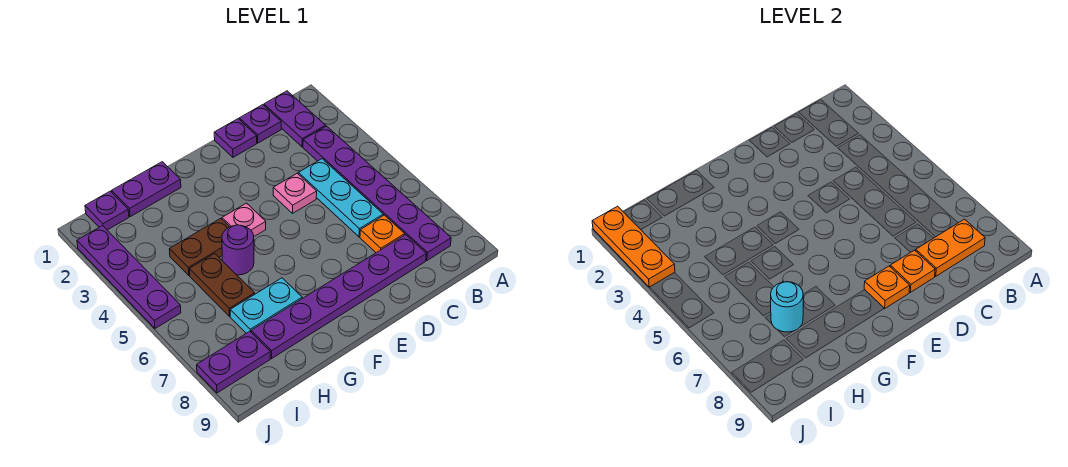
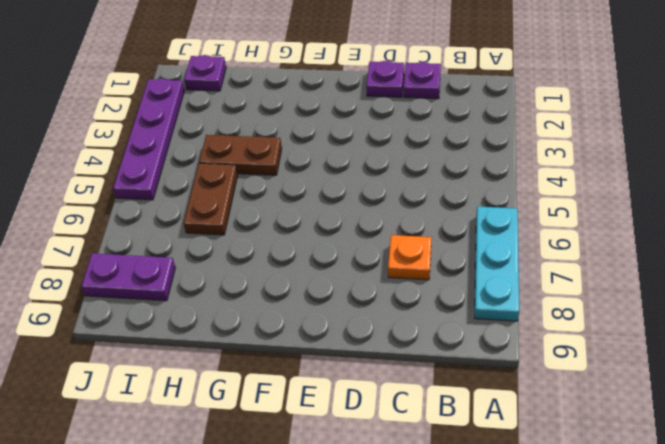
cyan plate A6:A8 level 1 -> cyan plate C4:C6 level 1
none -> purple plate B1:B2 level 1
none -> purple plate B3:B8 level 1
none -> purple plate C8:H8 level 1

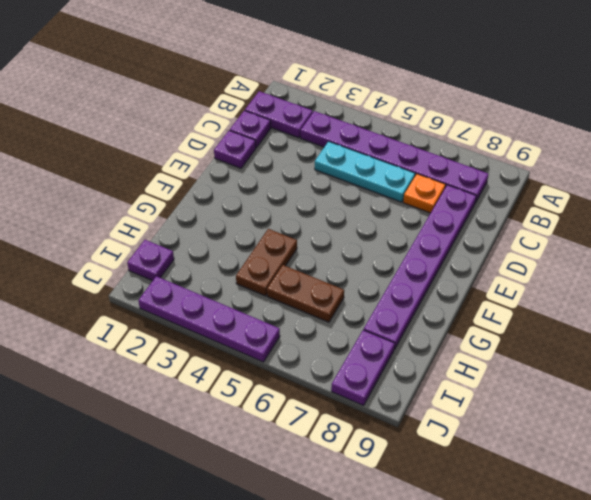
none -> pink plate D4 level 1
none -> pink plate F4 level 1
none -> purple plate G1:H1 level 1

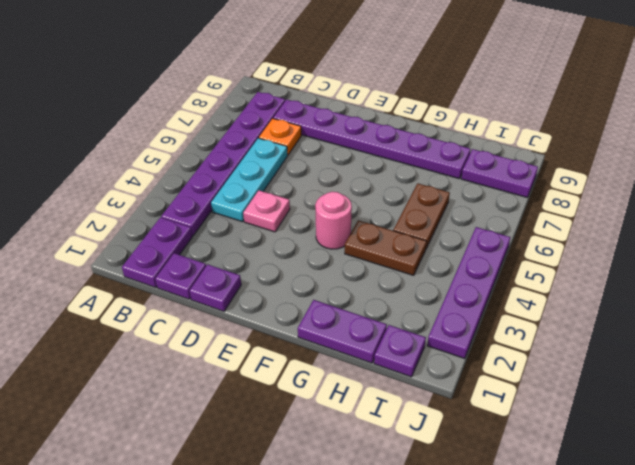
pink round brick F4 level 1 -> pink plate F4 level 1
none -> purple round brick G5 level 1
none -> cyan plate G7:H7 level 1
none -> orange plate B8:C8 level 2

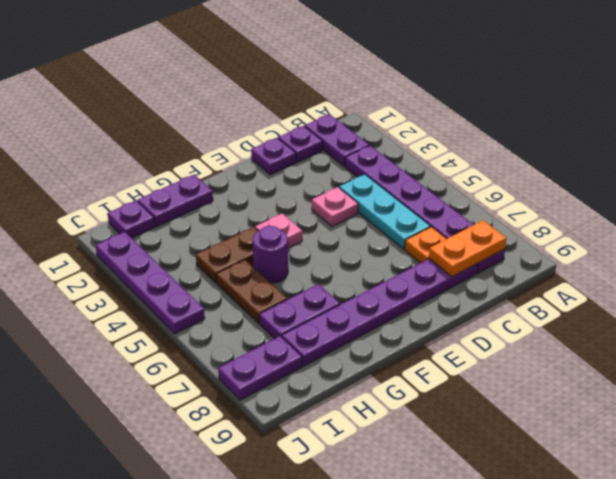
purple plate G7:H7 level 1 -> cyan plate G7:H7 level 1
none -> orange plate D8 level 2
none -> orange plate E8 level 2
none -> cyan round brick H7 level 2

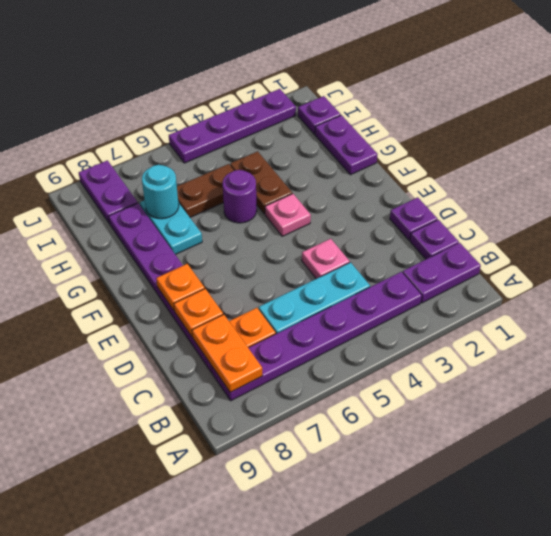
none -> orange plate J1:J3 level 2

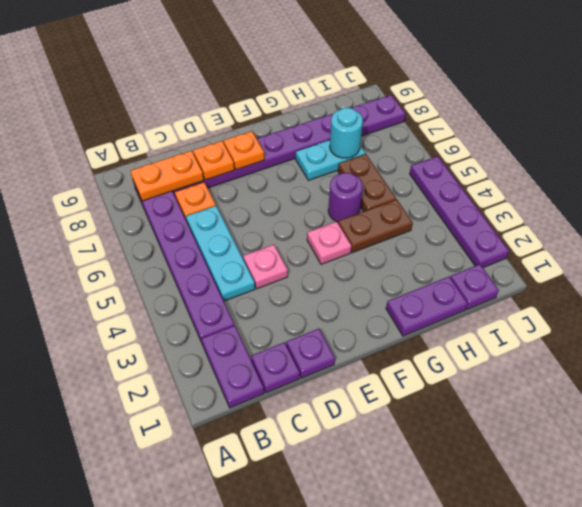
none -> orange plate J1:J3 level 2

